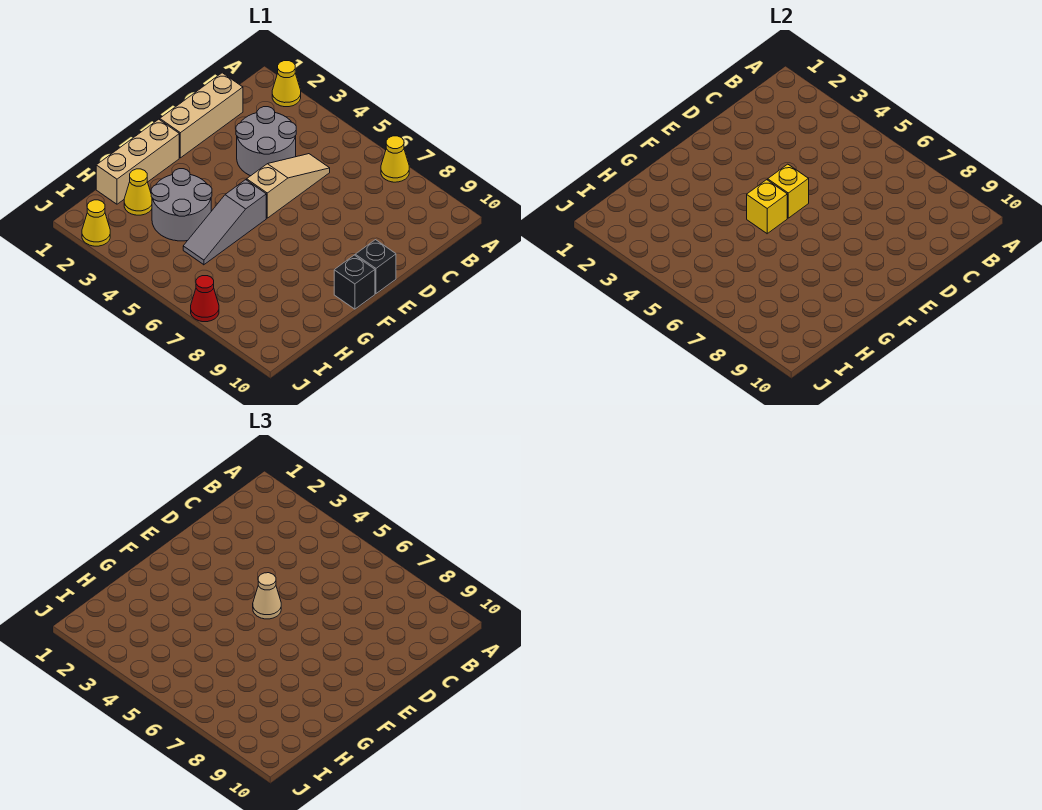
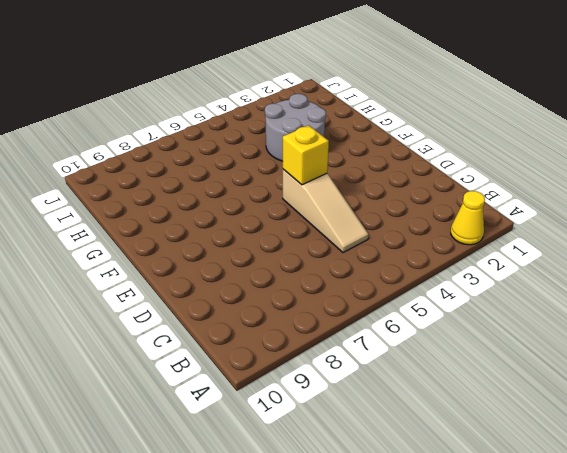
none -> yellow cone A7 level 1
none -> tan brick C1:E1 level 1
none -> grey round brick C3:D4 level 1

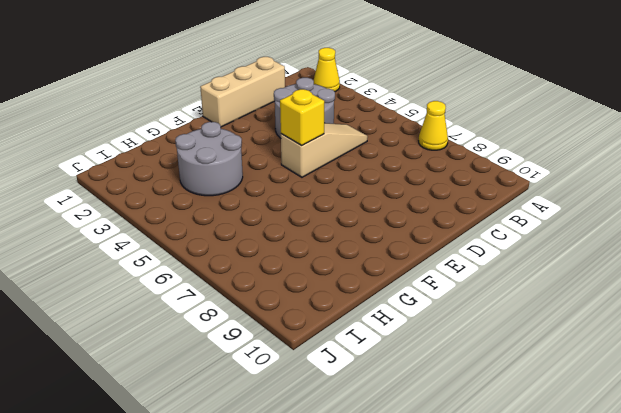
none -> black brick E10 level 1
none -> tan brick F1:H1 level 1
none -> grey slope F5:H5 level 1 top F

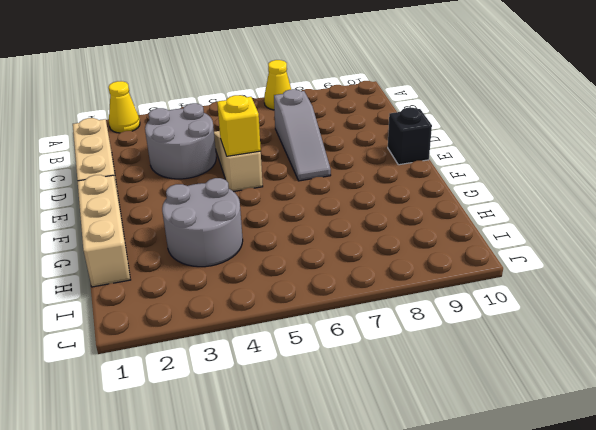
grey slope C7:E7 level 1 top C -> grey slope F5:H5 level 1 top F
none -> black brick F10 level 1
none -> yellow cone H2 level 1
none -> yellow cone J2 level 1

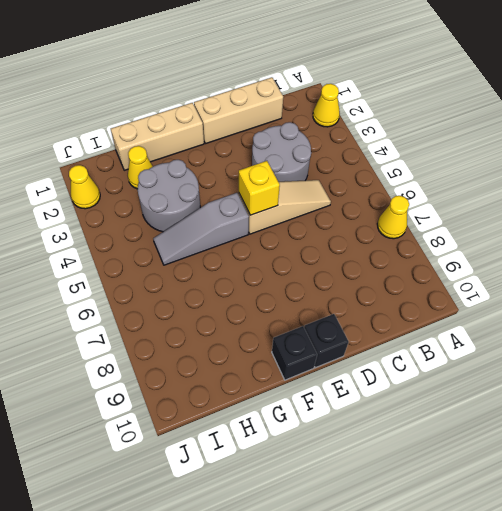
none -> red cone J7 level 1
none -> yellow brick F5 level 2
none -> tan cone E5 level 3

